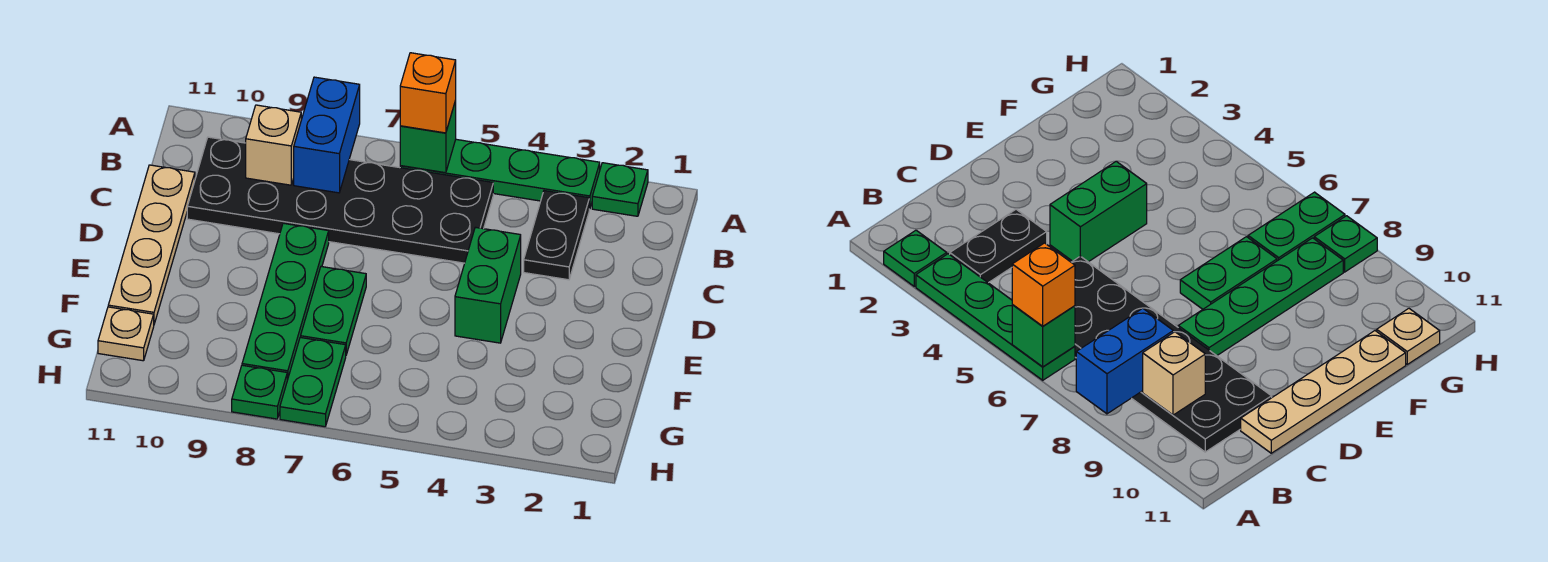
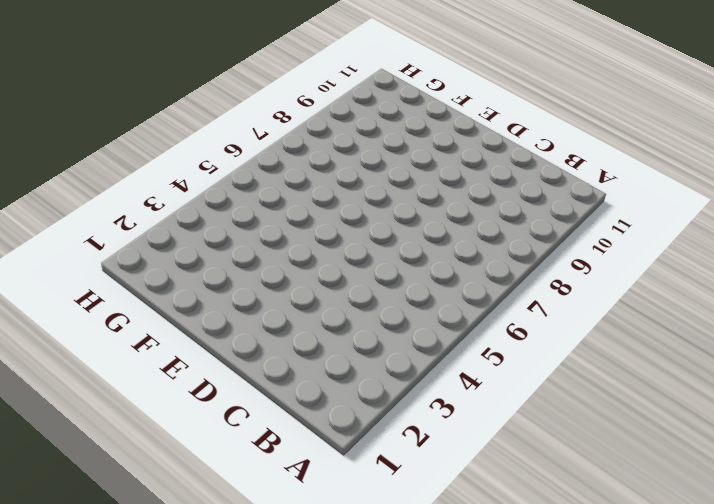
none -> green plate A2 level 1
none -> green plate A3:A6 level 1
none -> black plate B3:C3 level 1

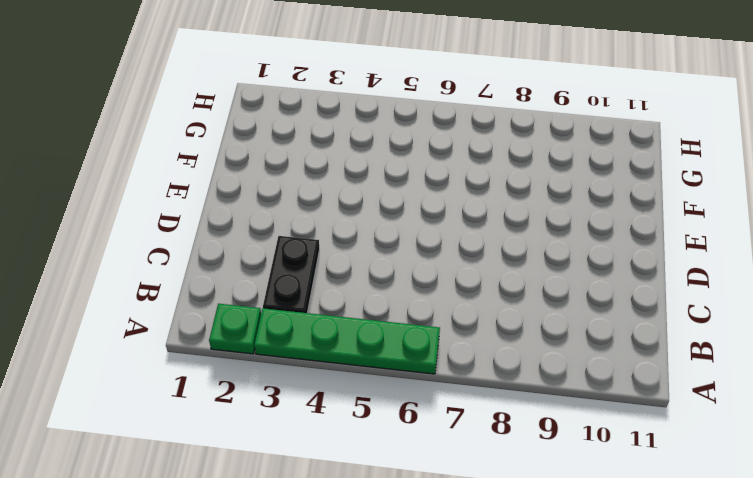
none -> black plate B5:C10 level 1
none -> tan plate C11:F11 level 1
none -> green brick D4:E4 level 1

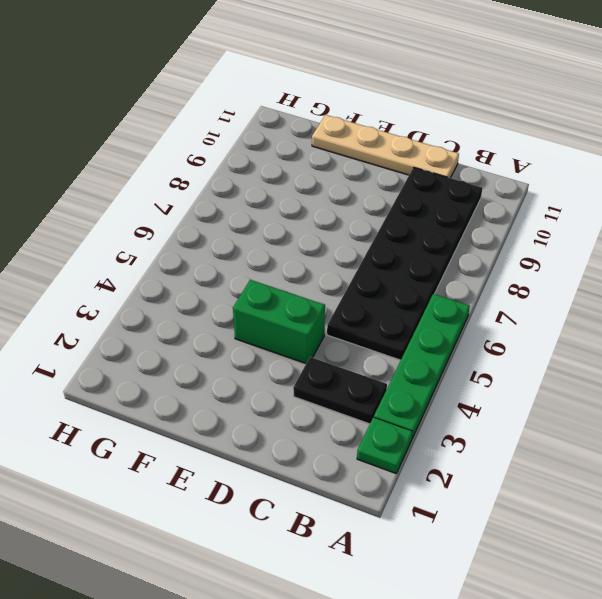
none -> green plate D8:G8 level 1
none -> green plate E7:F7 level 1
none -> green plate G7:H7 level 1

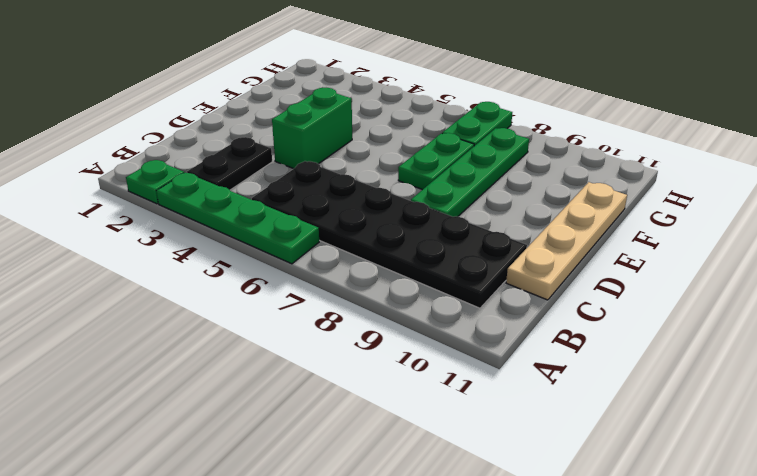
none -> tan plate G11 level 1
none -> green plate H8 level 1
none -> green brick A6 level 2

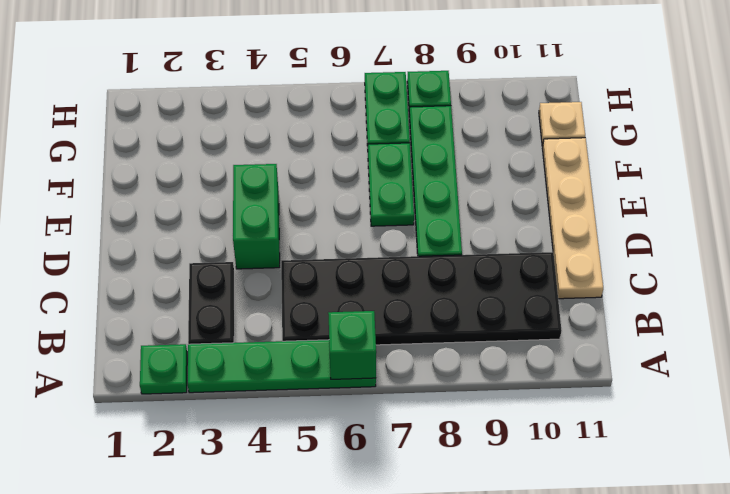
none -> blue brick A8:B8 level 2
none -> tan brick B9 level 2
none -> orange brick A6 level 3

